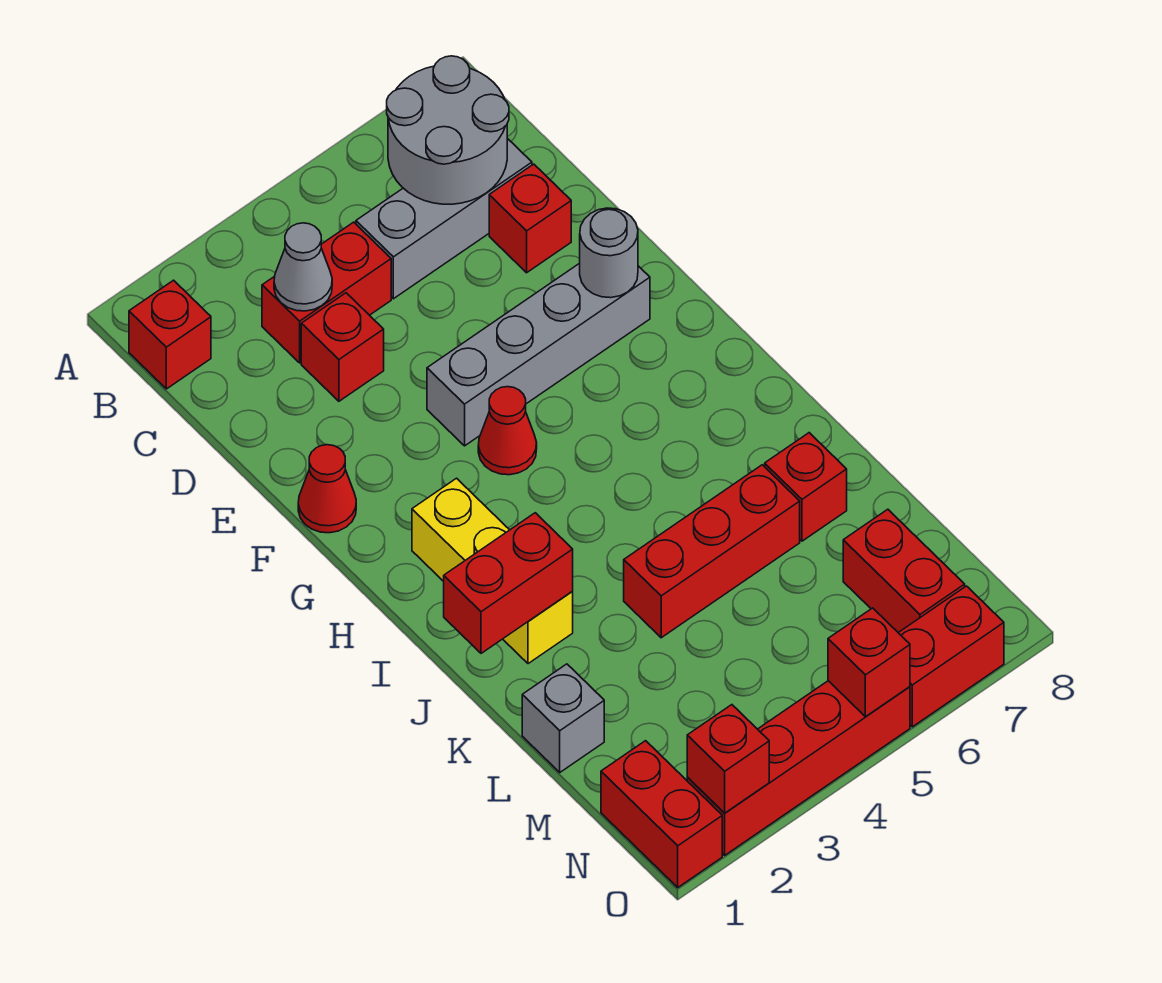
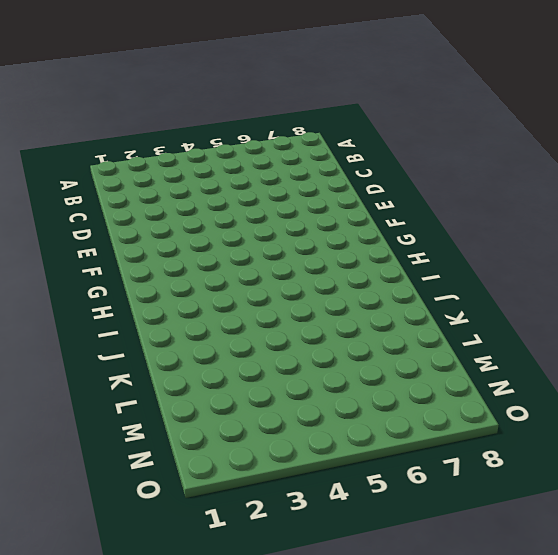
none -> red brick B1 level 1
none -> red brick C3:C4 level 1
none -> grey brick C5:C7 level 1

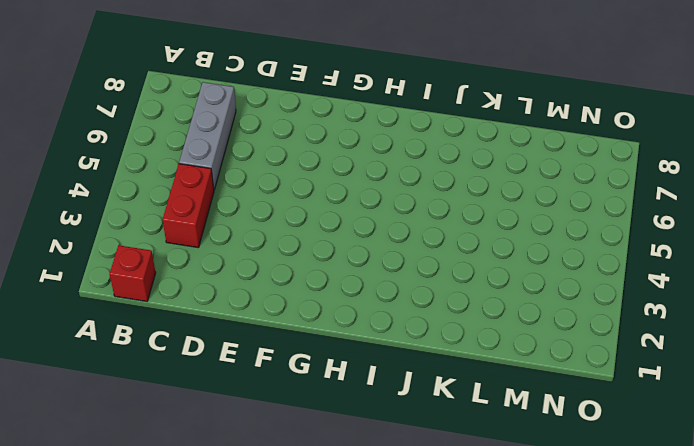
none -> red brick D3 level 1
none -> red brick D7 level 1
none -> red cone F1 level 1

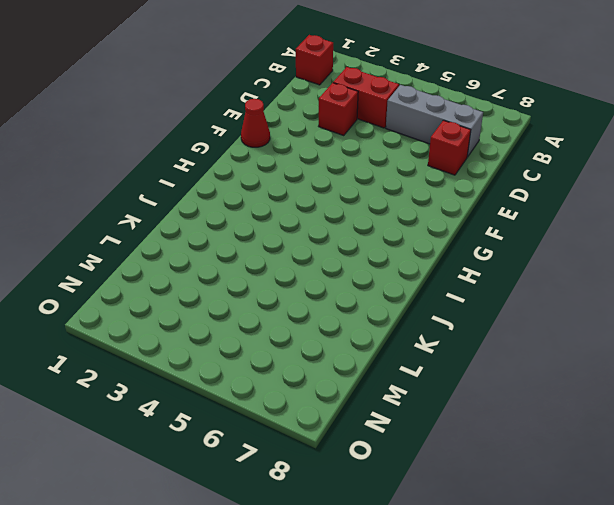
none -> grey brick F4:F7 level 1
none -> red cone G4 level 1
none -> yellow brick H2:J2 level 1

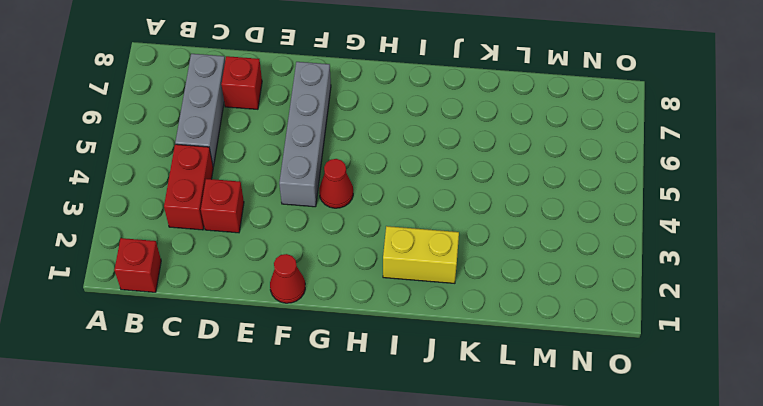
yellow brick I2:J2 level 1 -> yellow brick H2:J2 level 1
none -> red brick K4:K6 level 1
none -> red brick K7 level 1
none -> grey brick L1 level 1

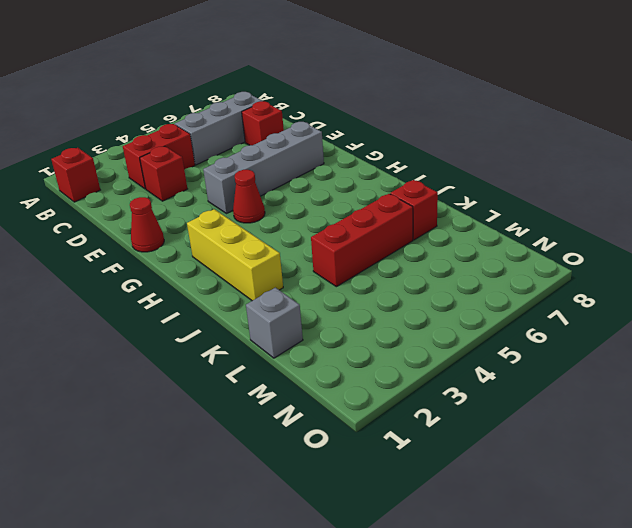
none -> red brick M7:N7 level 1
none -> red brick N1:O1 level 1
none -> red brick O2:O5 level 1

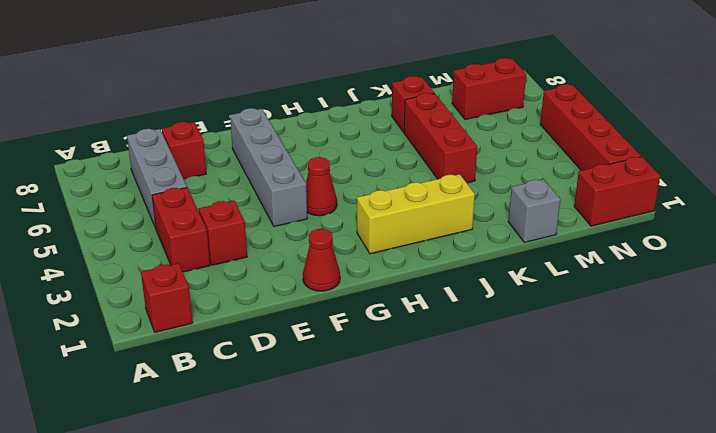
none -> red brick O6:O7 level 1
none -> grey round brick B6:C7 level 2
none -> grey cone C3 level 2

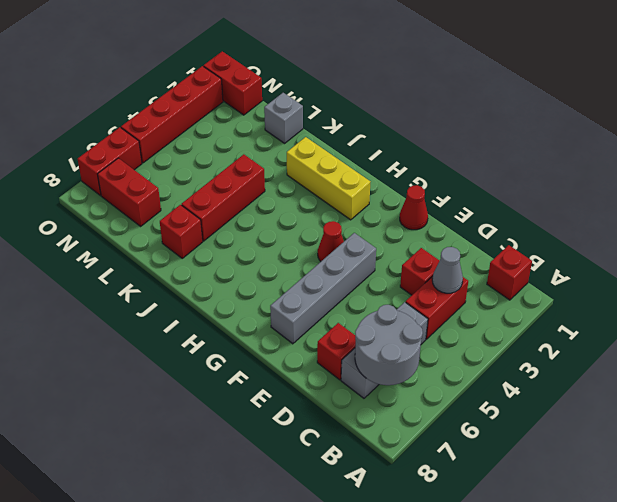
none -> grey round brick F7 level 2
none -> red brick J1:J2 level 2
none -> red brick O2 level 2

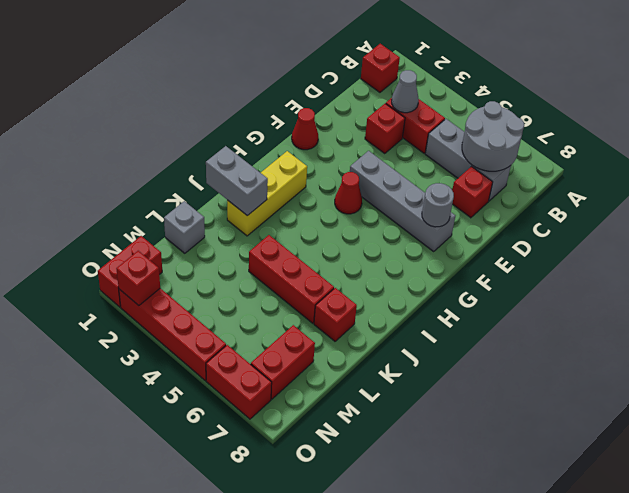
grey brick J1:J2 level 2 -> red brick J1:J2 level 2
none -> red brick O5 level 2

